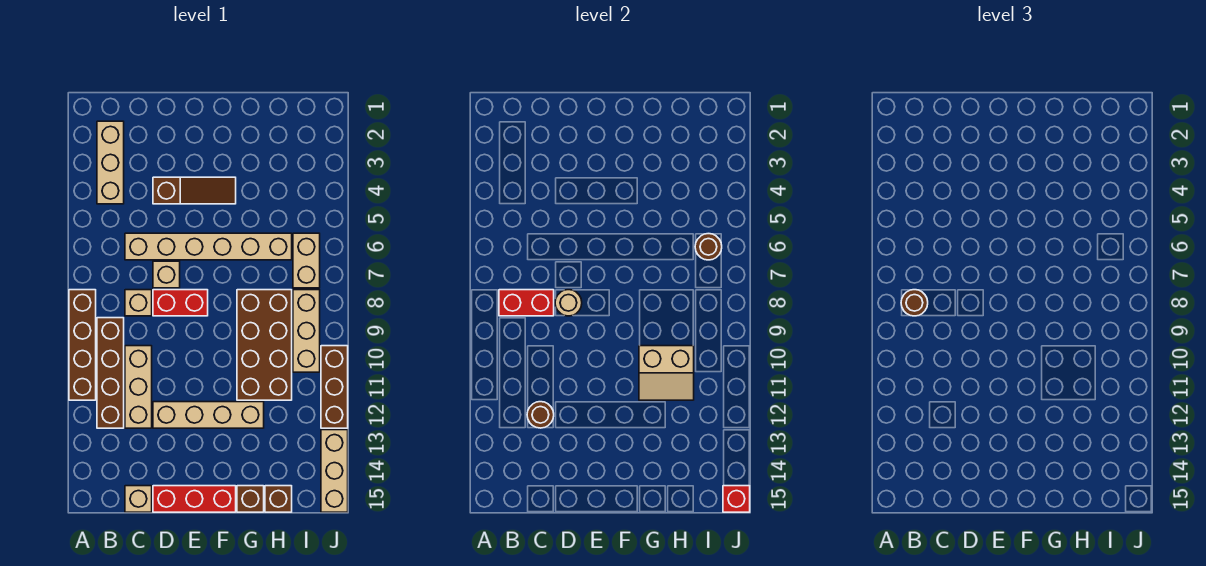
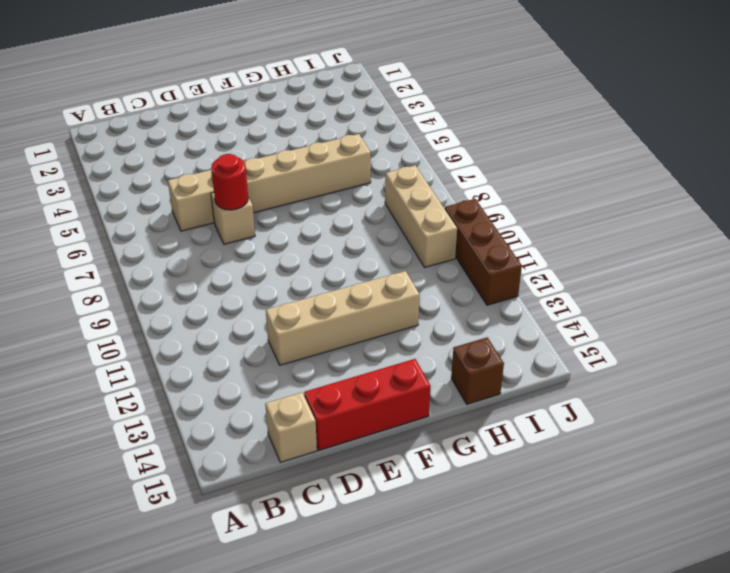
red round brick D7 level 2 -> none
none -> brown brick A8:A11 level 1
none -> tan brick B2:B4 level 1
none -> brown brick B9:B12 level 1

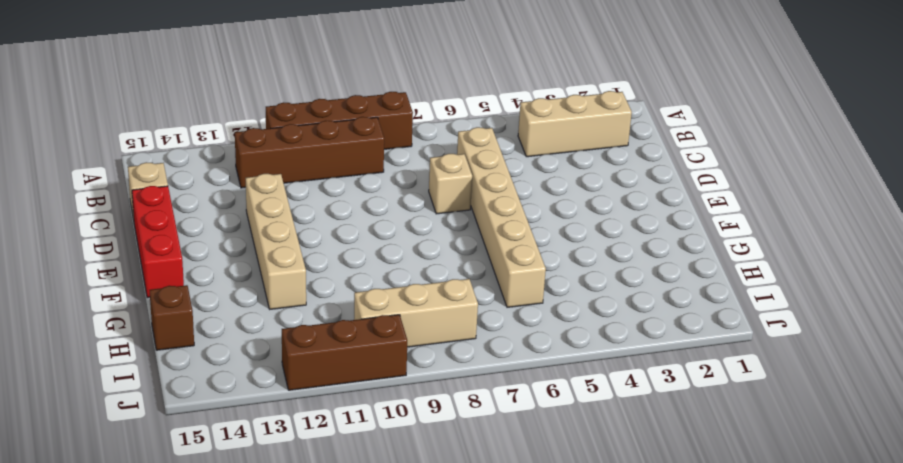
none -> tan brick C8 level 1
none -> tan brick C10:C12 level 1
none -> brown slope D4:F4 level 1 top D

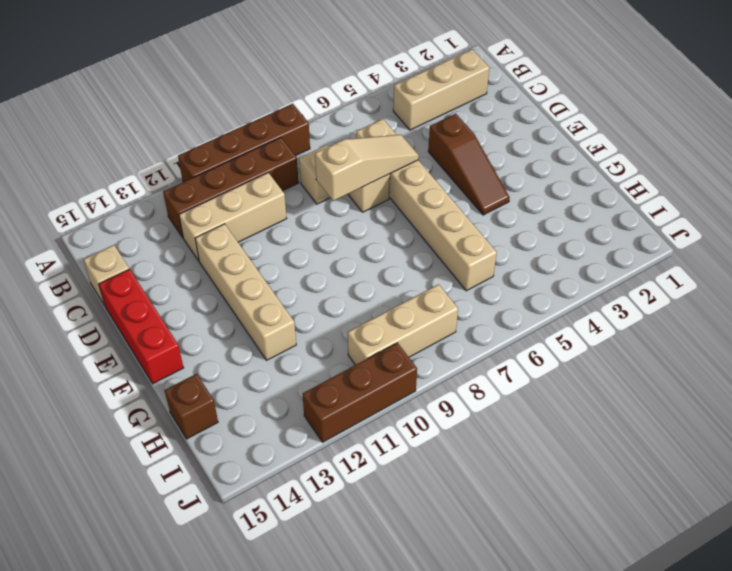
tan slope D6:D8 level 2 top 8 -> tan round brick D8 level 2
none -> red brick D8:E8 level 1
none -> brown brick G8:H11 level 1
none -> brown brick G15 level 1

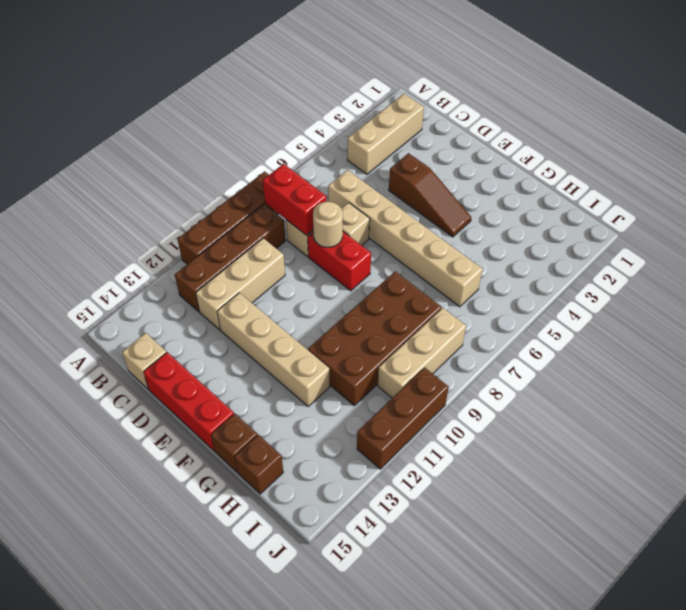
none -> tan brick I6:I7 level 1
none -> tan brick J13:J15 level 1
none -> brown round brick C12 level 2

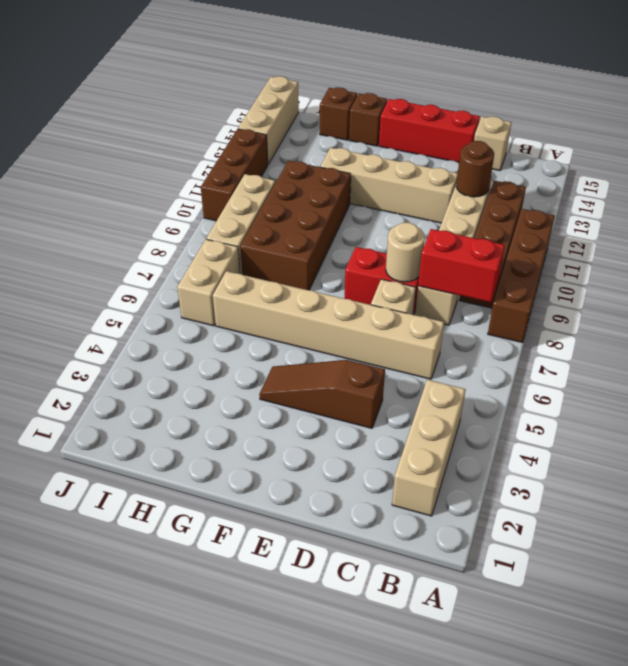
none -> tan slope G10:H11 level 2 top 10
none -> brown round brick I6 level 2
none -> red brick J15 level 2

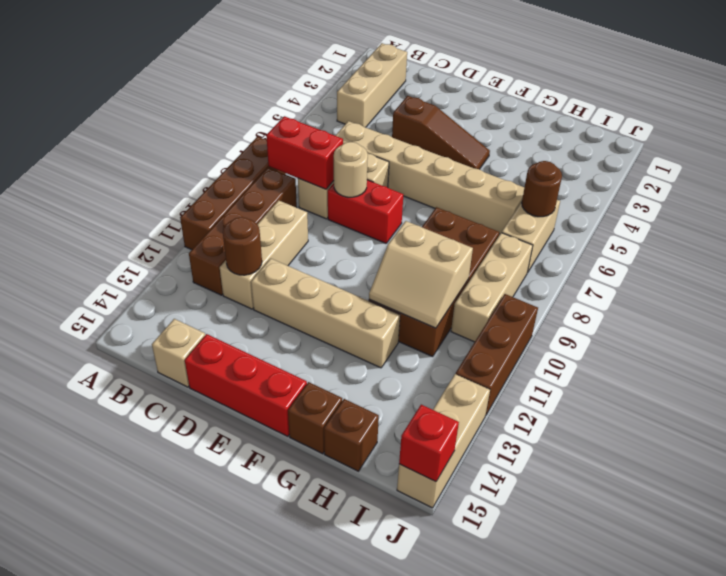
none -> brown round brick B8 level 3

